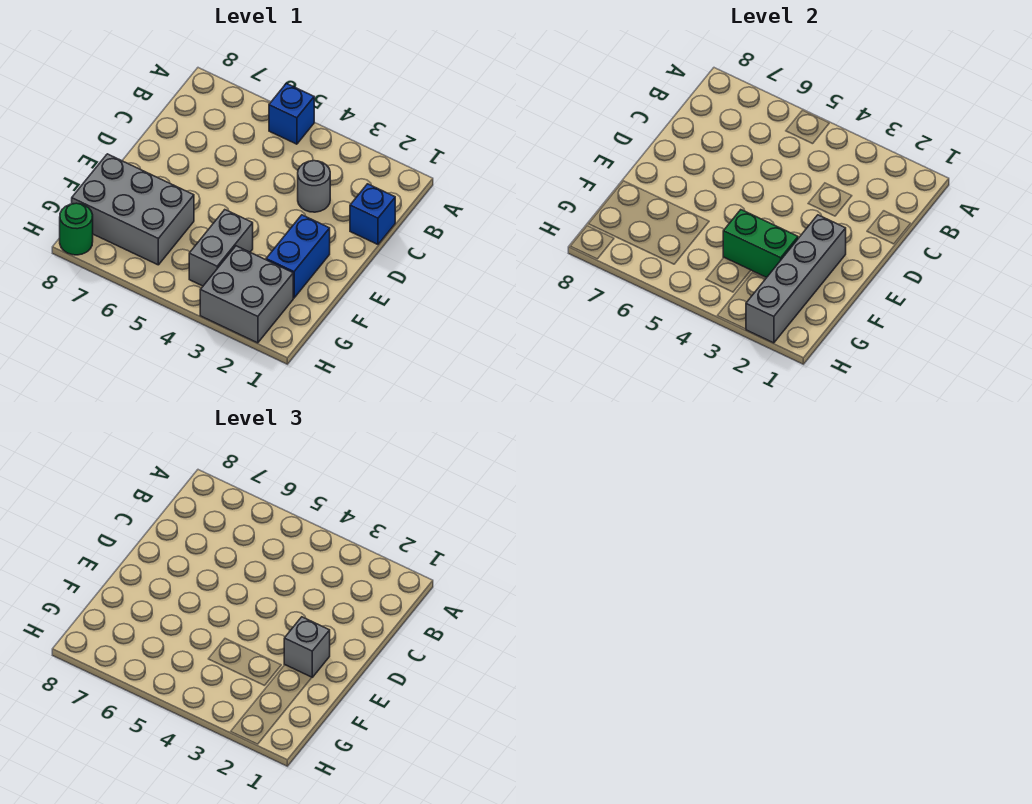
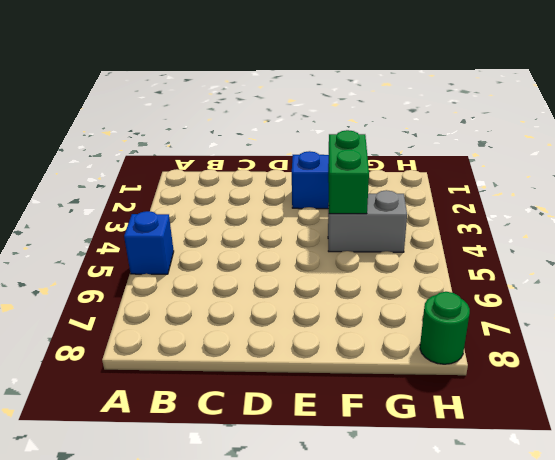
none -> blue brick C1 level 1
none -> grey round brick C3 level 1

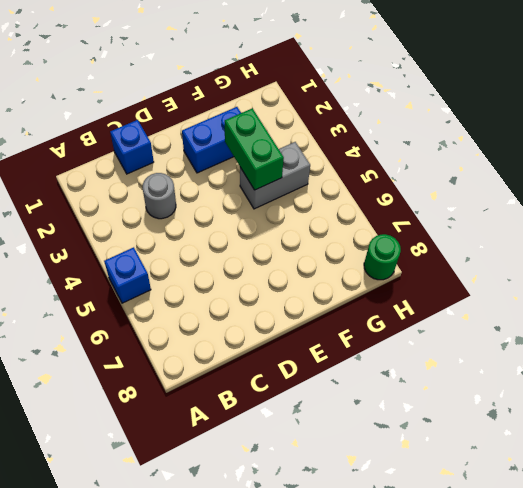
none -> grey brick F6:G8 level 1
none -> grey brick G2:H3 level 1

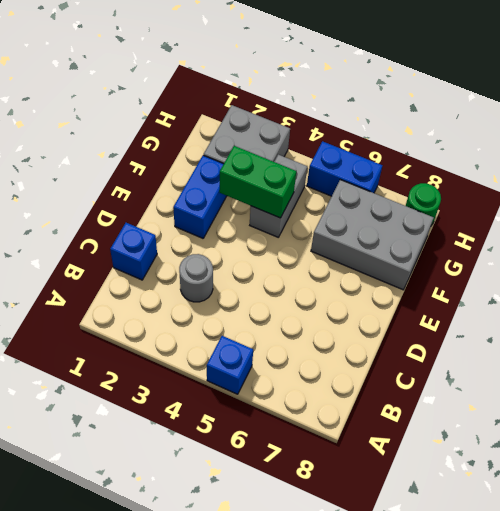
blue brick H5:H6 level 1 -> none
none -> grey brick E2:H2 level 2
none -> grey brick E2 level 3

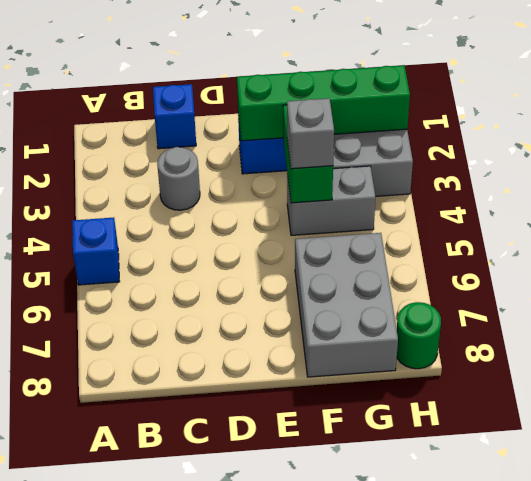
green brick E2:H2 level 2 -> grey brick E2:H2 level 2
grey brick F4 level 3 -> grey brick E2 level 3

